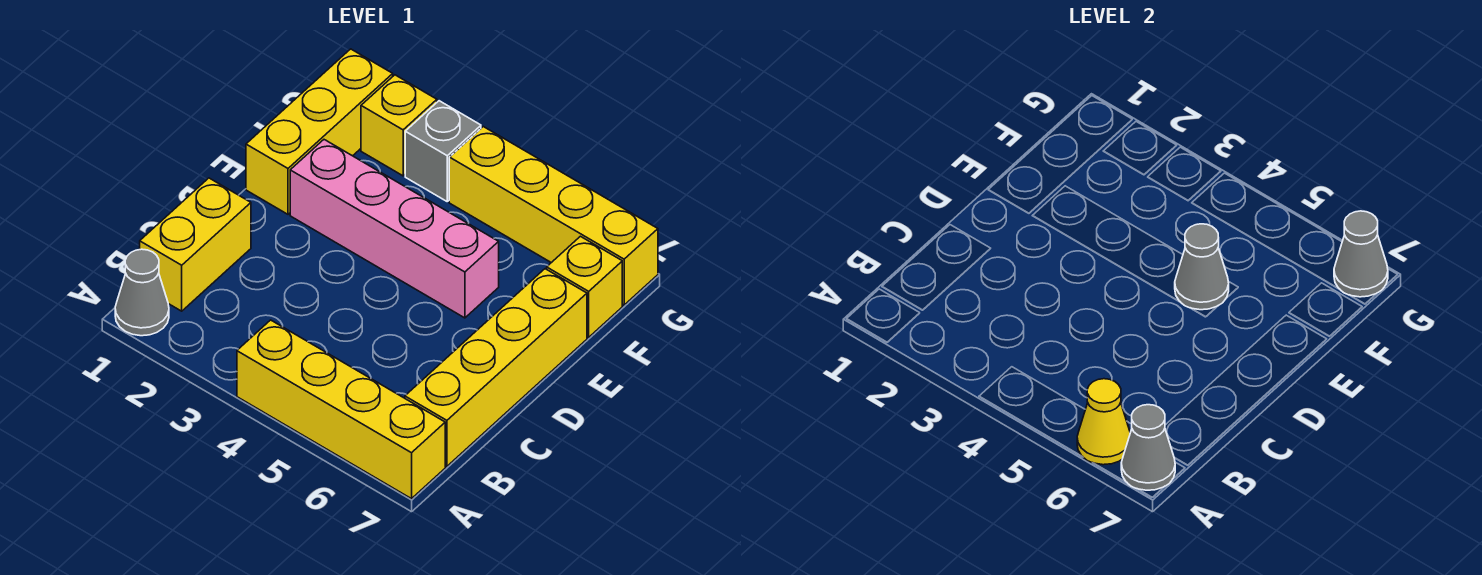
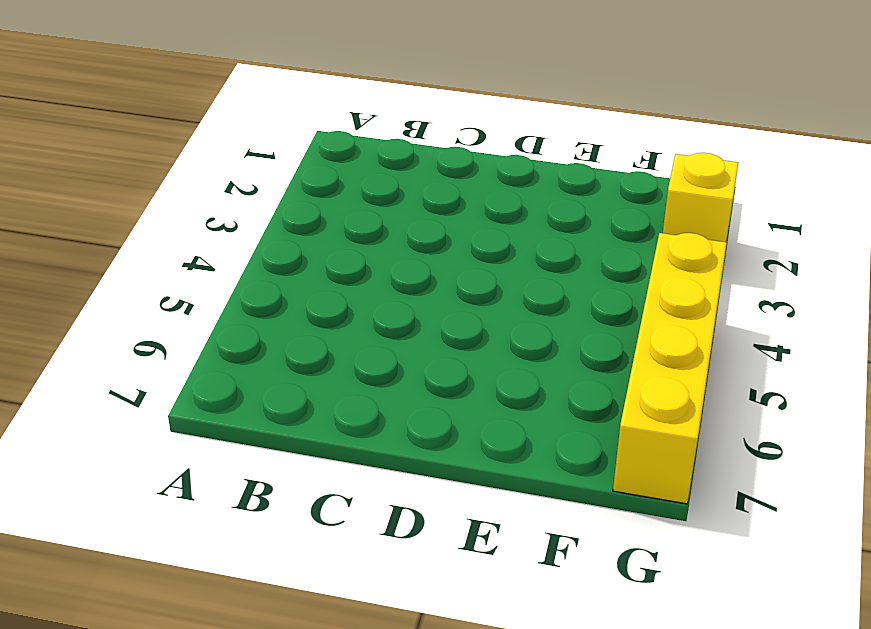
none -> grey cone A1 level 1
none -> yellow brick A4:A7 level 1
none -> yellow brick B1:C1 level 1

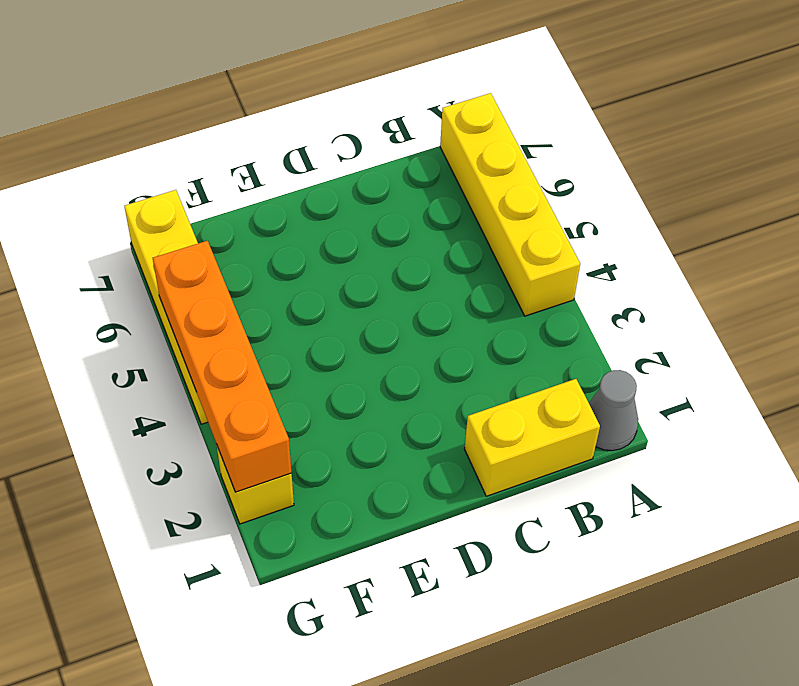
orange brick G2:G5 level 2 -> none
none -> yellow brick B7:E7 level 1
none -> yellow brick E1:G1 level 1
none -> pink brick E2:E5 level 1

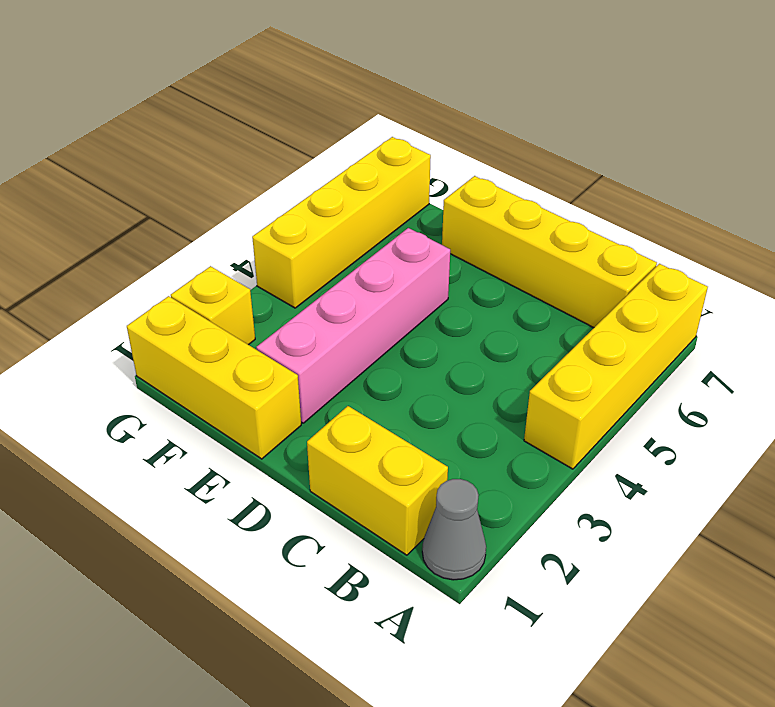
none -> yellow brick F7 level 1
none -> grey brick G3 level 1
none -> yellow cone A6 level 2

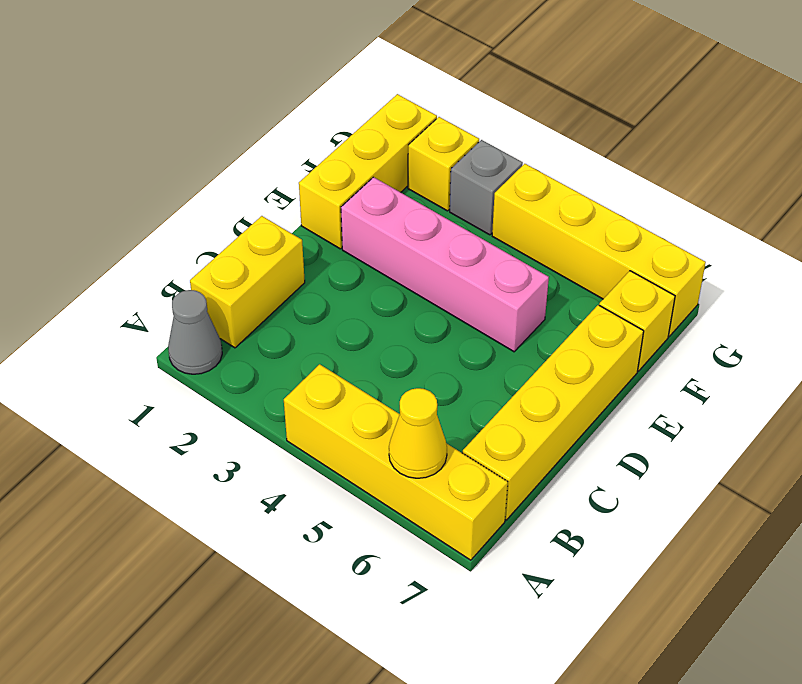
none -> grey cone A7 level 2
none -> grey cone E5 level 2
none -> grey cone G7 level 2

